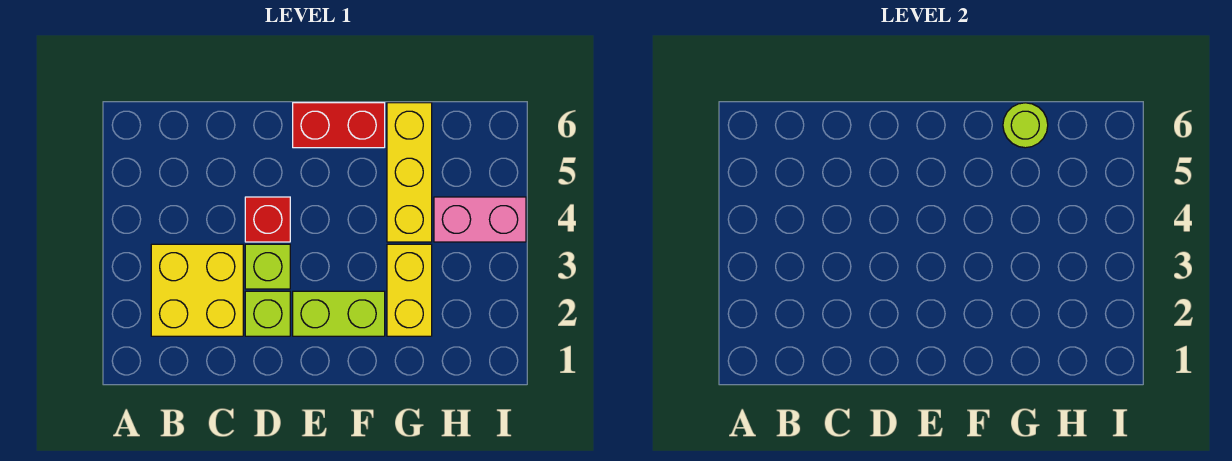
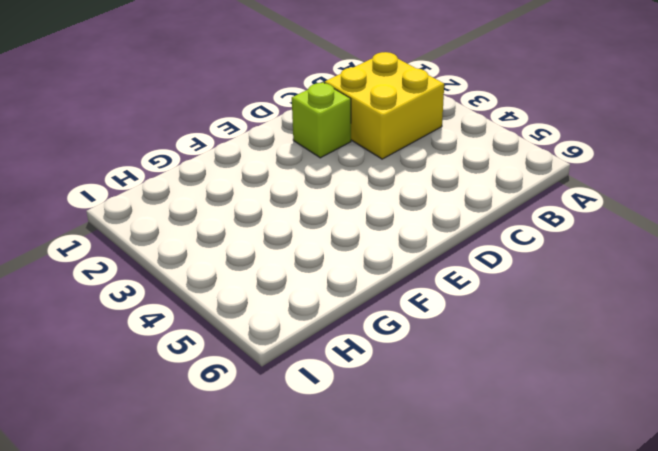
none -> lime brick D3 level 1
none -> red brick D4 level 1

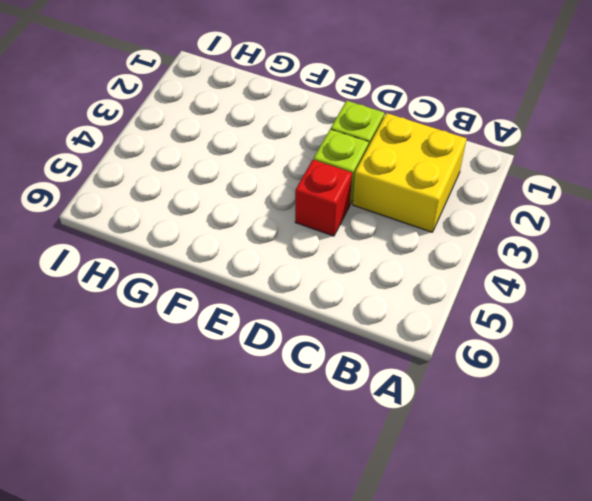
none -> lime brick E2:F2 level 1
none -> red brick E6:F6 level 1

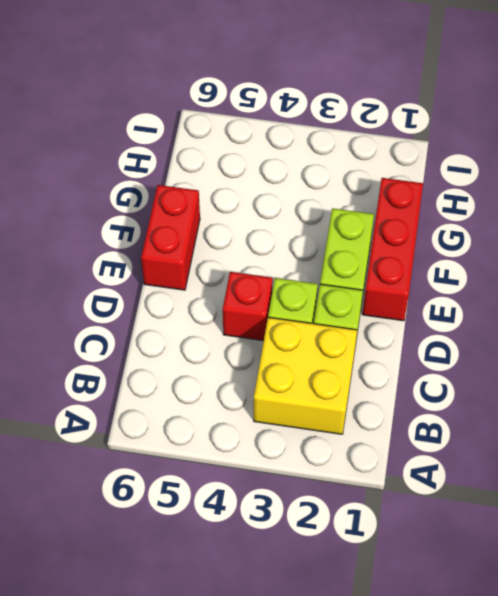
red brick E1:G1 level 1 -> none
none -> yellow brick G2:G3 level 1
none -> yellow brick G4:G6 level 1

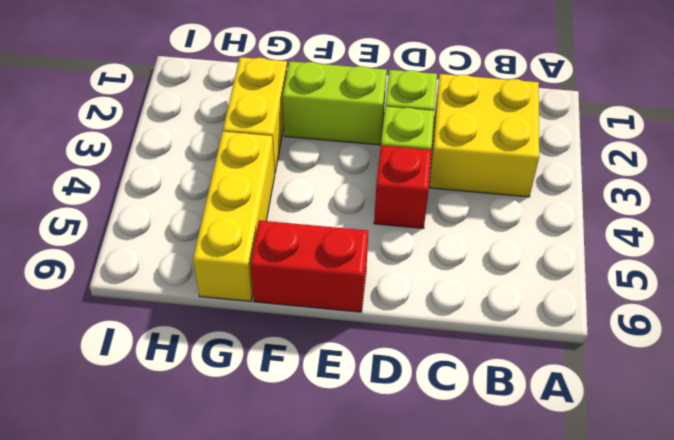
none -> pink brick H4:I4 level 1
none -> lime round brick G6 level 2

